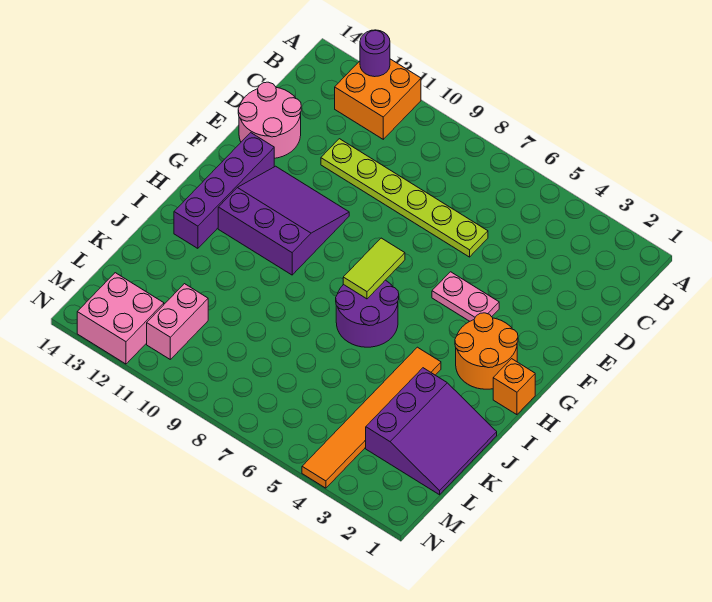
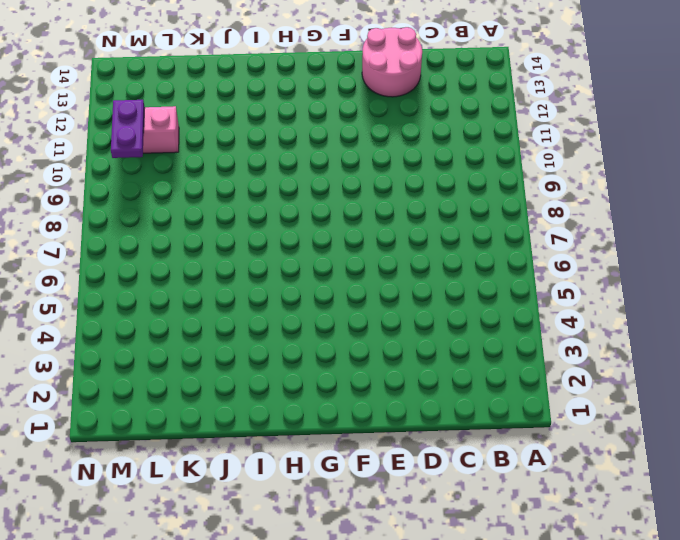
purple plate M10:M11 level 2 -> none
none -> orange brick A11:B12 level 1
none -> lime plate D6:D11 level 1
none -> pink plate F4:F5 level 1

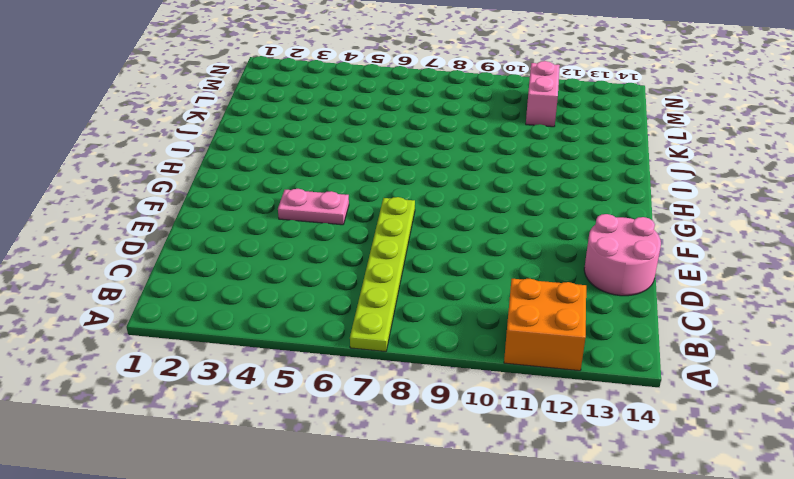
lime plate A7:F7 level 1 -> lime plate D6:D11 level 1
none -> purple slope F10:H12 level 1 top H
none -> purple brick F13:I13 level 1
none -> orange round brick G2:H3 level 1

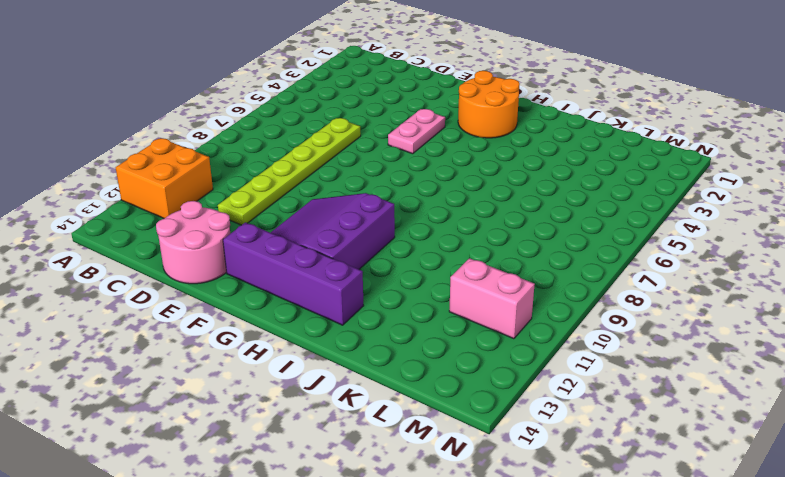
none -> orange brick H1 level 1
none -> purple round brick H6:I7 level 1
none -> orange tile I4:N4 level 1

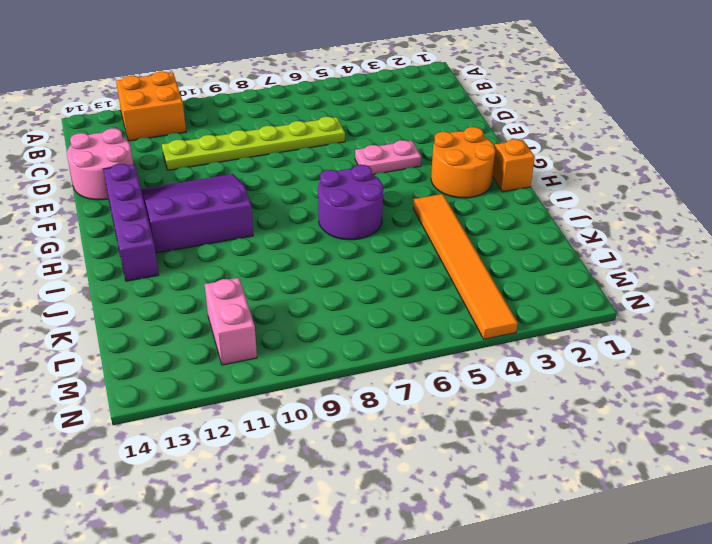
none -> purple slope J1:L3 level 1 top 3
none -> pink brick M12:N13 level 1
none -> purple round brick A12 level 2

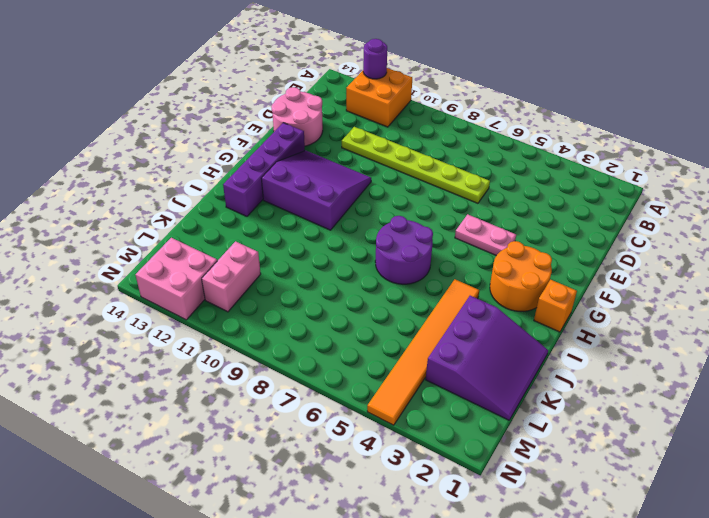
none -> lime tile G7:H7 level 2

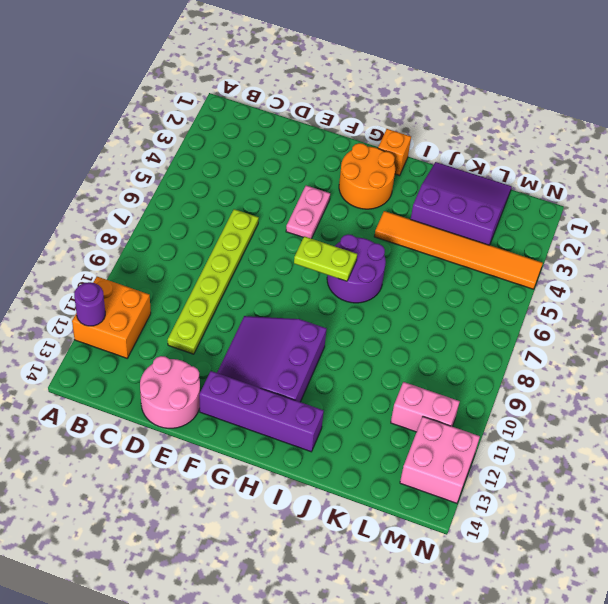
lime plate G7:H7 level 2 -> lime tile G7:H7 level 2

